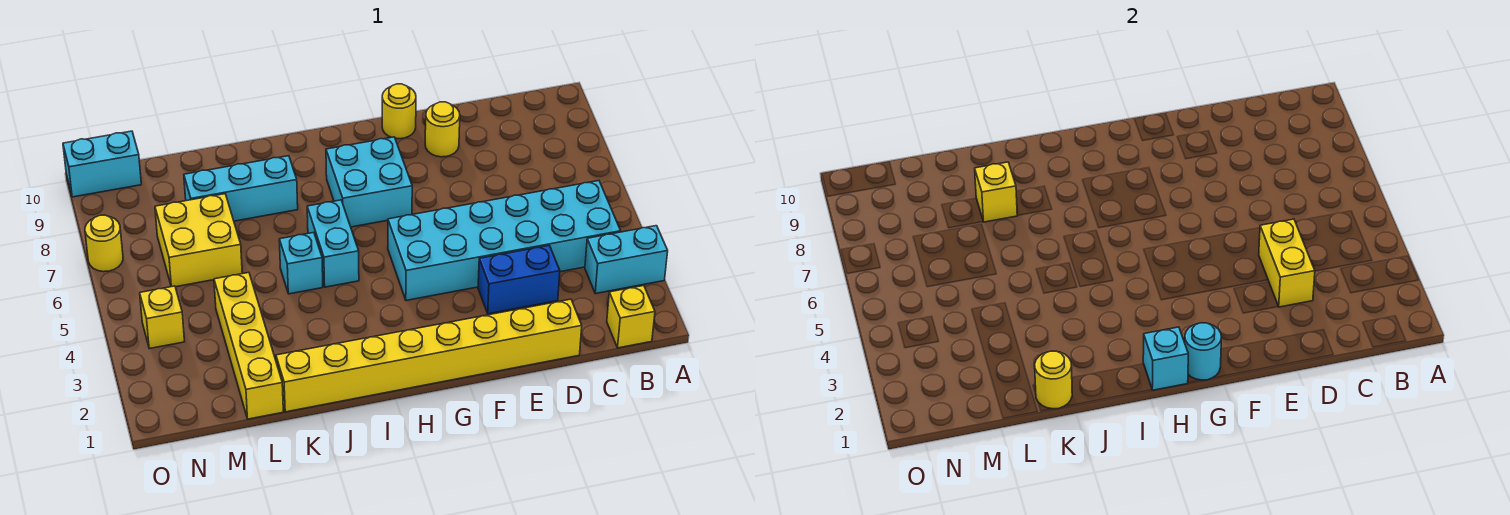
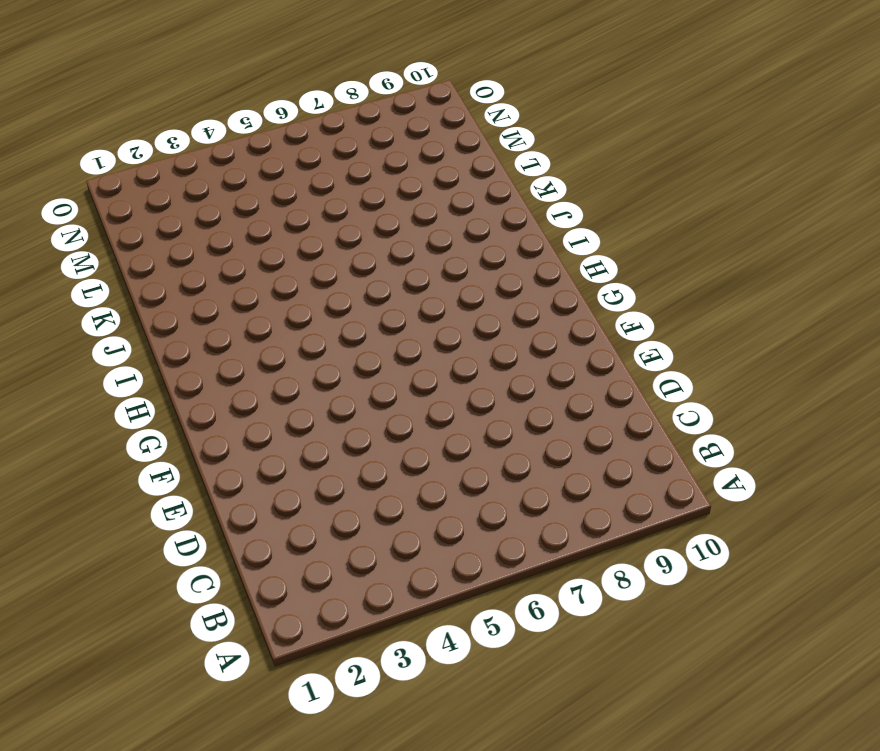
none -> cyan brick A3:B3 level 1
none -> yellow brick B1 level 1
none -> cyan brick B4:G5 level 1

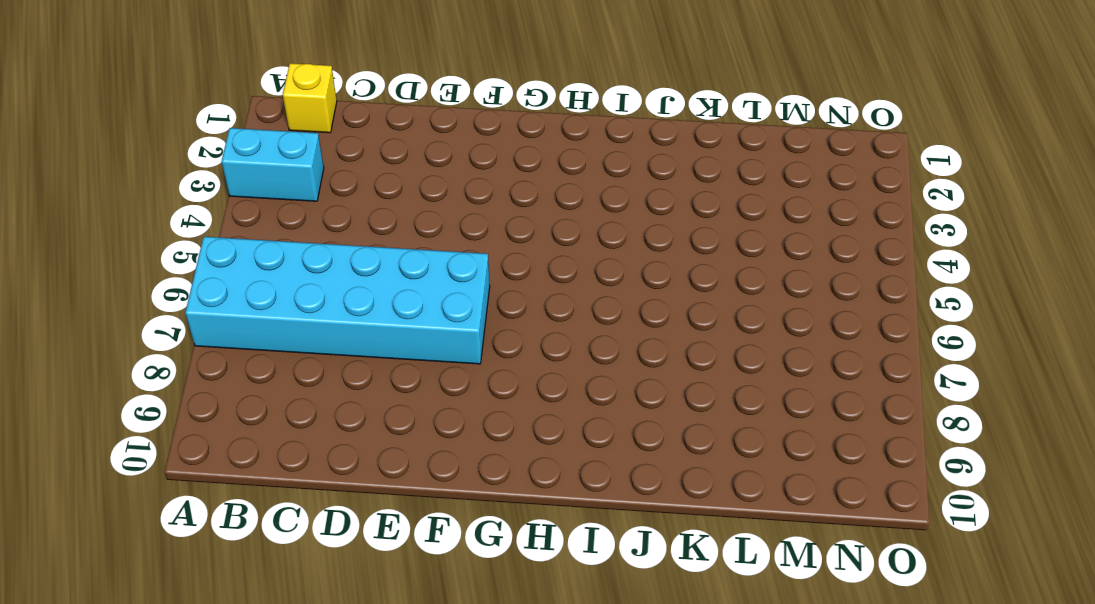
cyan brick A6:F7 level 1 -> cyan brick B4:G5 level 1
none -> yellow brick D1:K1 level 1
none -> blue brick D3:E3 level 1
none -> yellow round brick E9 level 1

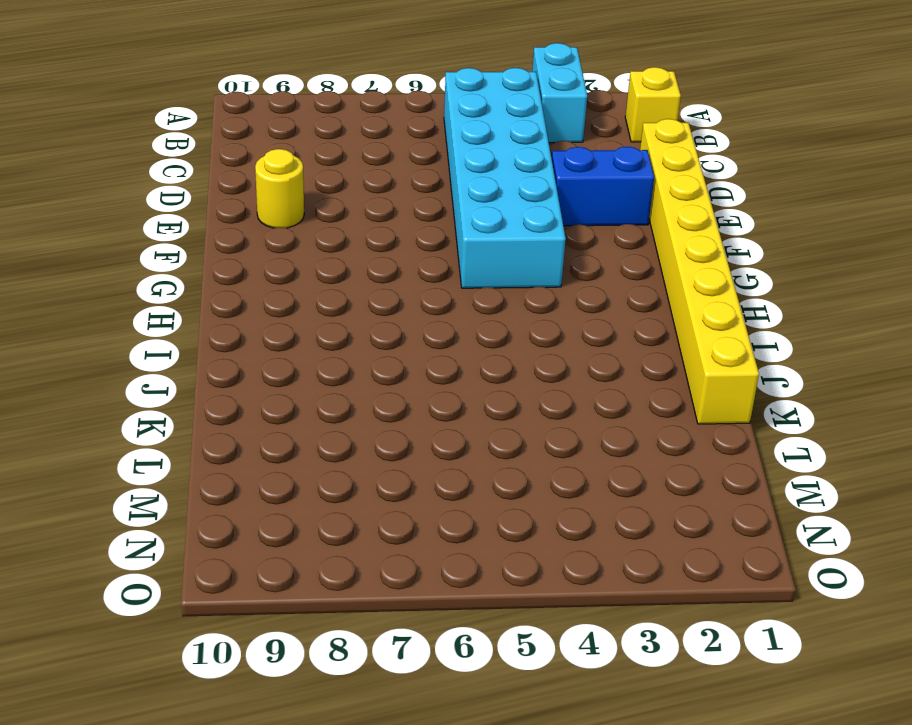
blue brick E2:E3 level 1 -> blue brick D3:E3 level 1
none -> yellow round brick F10 level 1
none -> cyan brick G7:H8 level 1
none -> cyan brick I5:I6 level 1

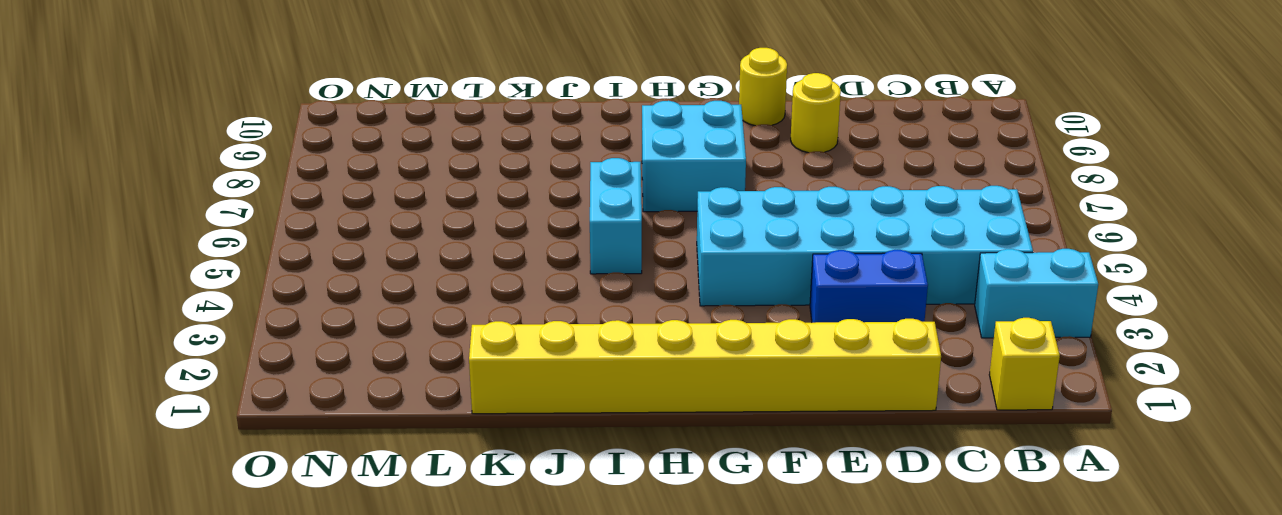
none -> cyan brick J5 level 1
none -> cyan brick J8:L8 level 1
none -> yellow brick L1:L4 level 1

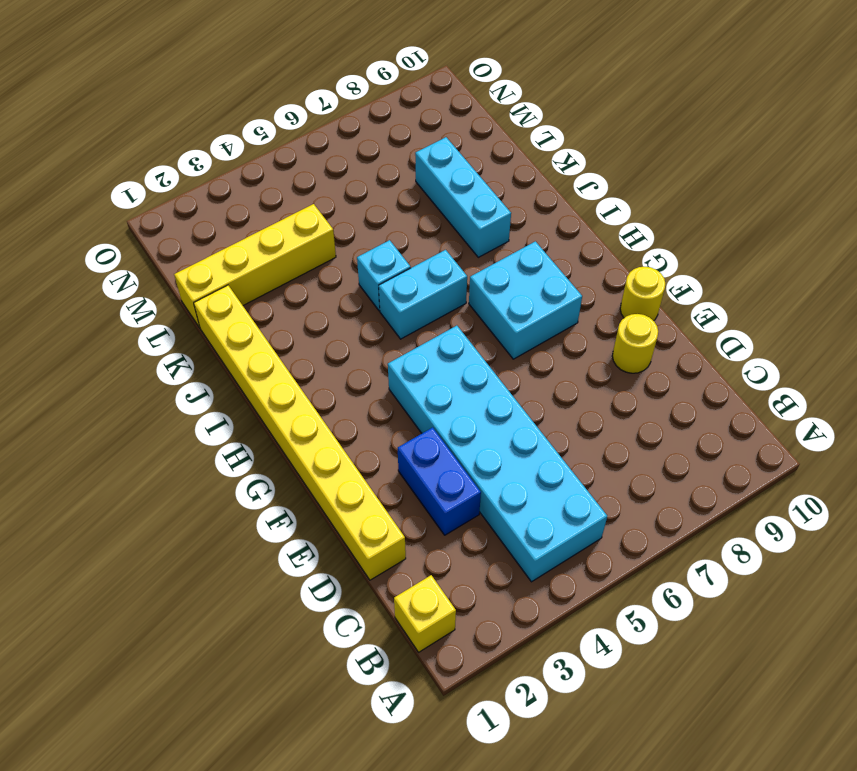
none -> cyan brick A3:B3 level 1
none -> yellow brick L6:M7 level 1
none -> yellow brick N4 level 1

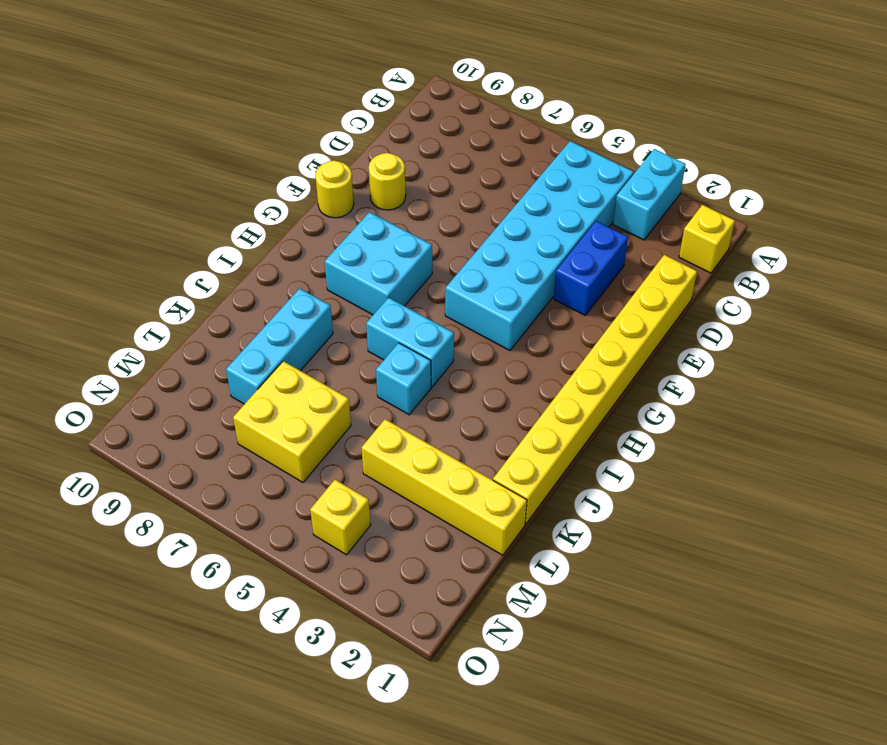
none -> cyan brick N10:O10 level 1
none -> yellow round brick O7 level 1
none -> yellow brick D3:D4 level 2

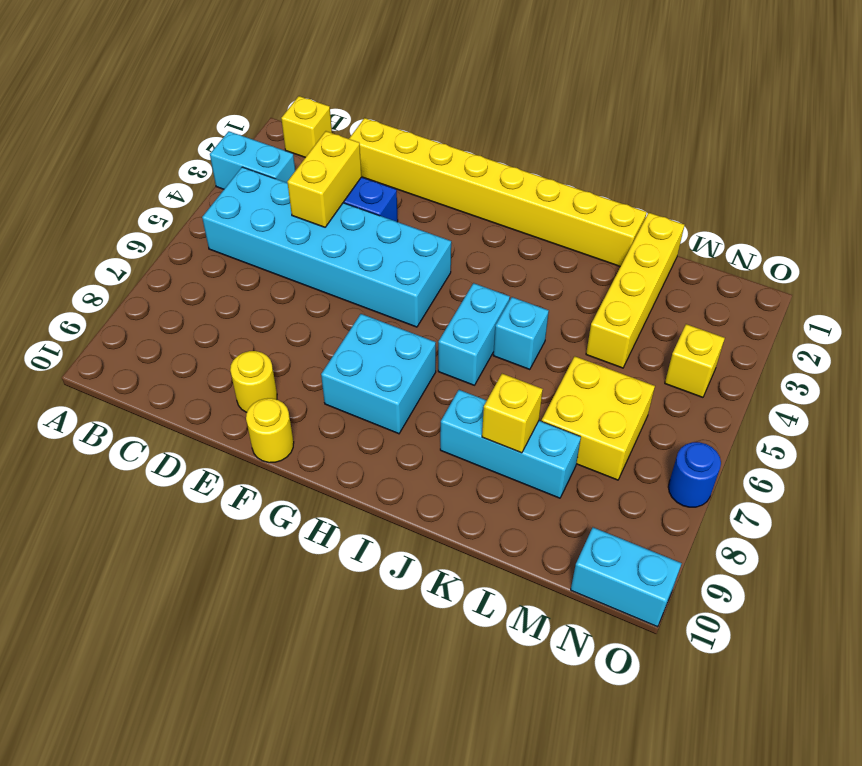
blue round brick O7 level 1 -> yellow round brick O7 level 1
none -> cyan round brick G1 level 2
none -> cyan brick H1 level 2
none -> yellow round brick K1 level 2

